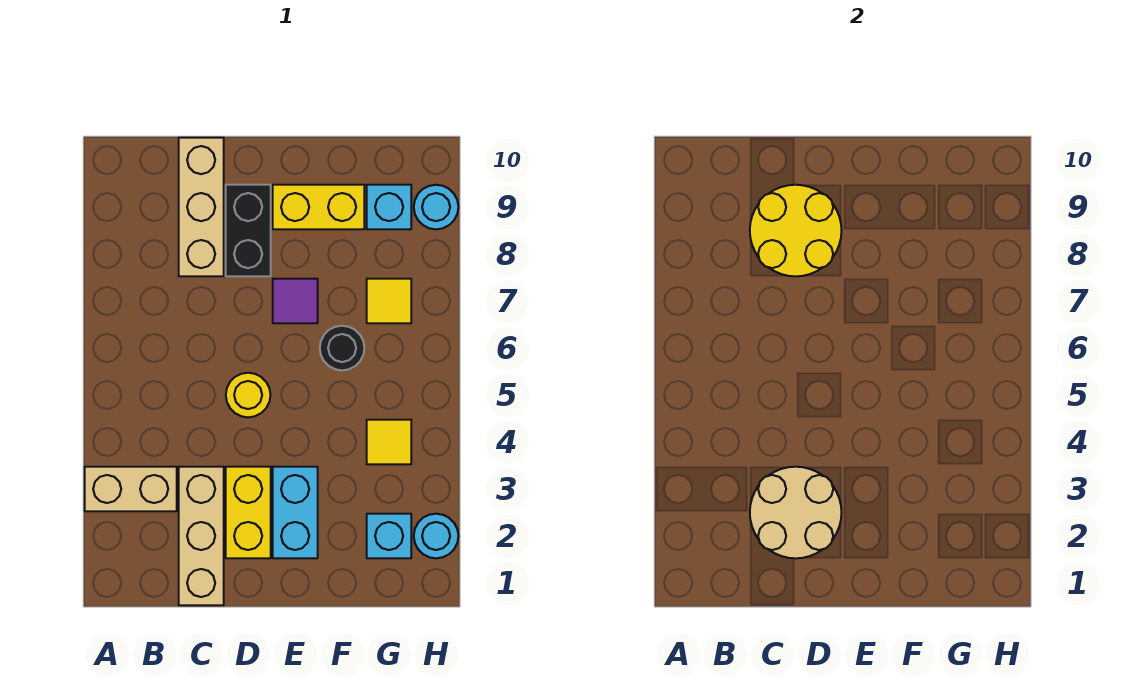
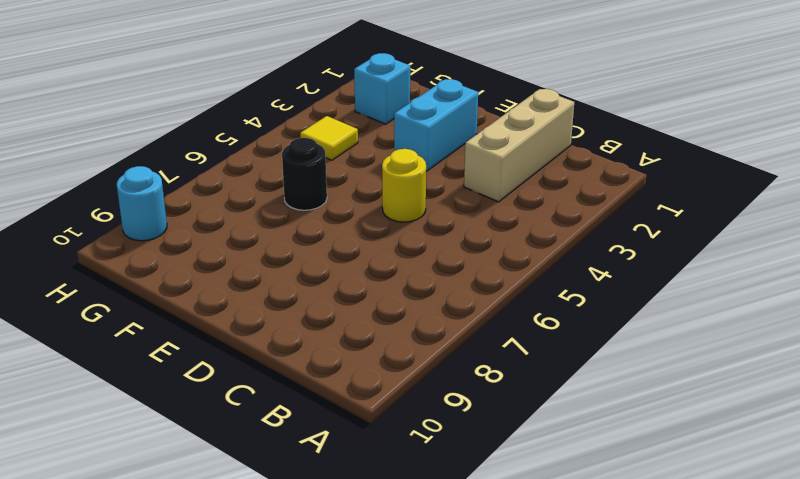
none -> tan brick A3:B3 level 1
none -> tan brick C8:C10 level 1
none -> yellow brick D2:D3 level 1

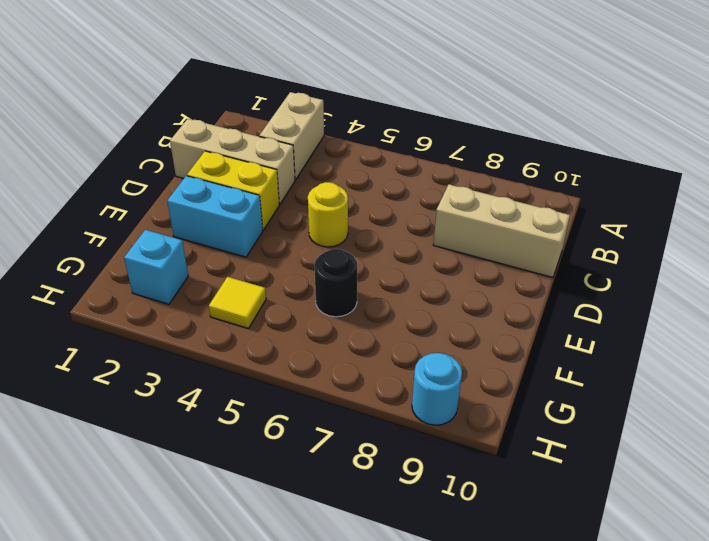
none -> black brick D8:D9 level 1
none -> purple tile E7 level 1
none -> yellow brick E9:F9 level 1

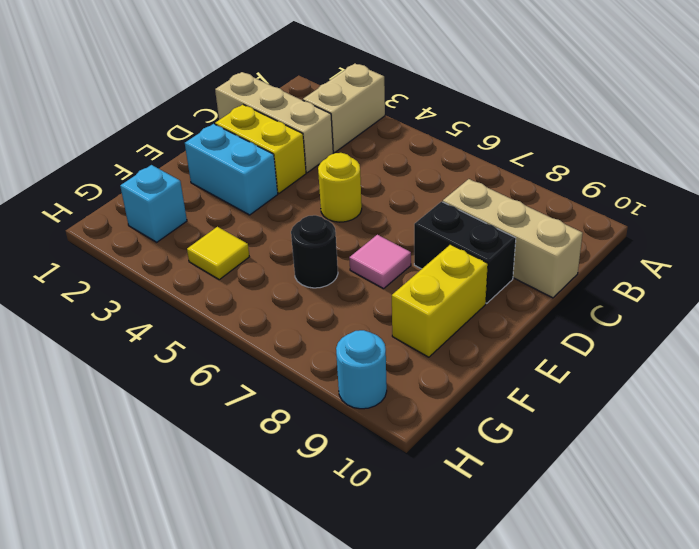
pink tile E7 level 1 -> purple tile E7 level 1
none -> yellow tile G7 level 1
none -> cyan brick G9 level 1
none -> cyan round brick H2 level 1

